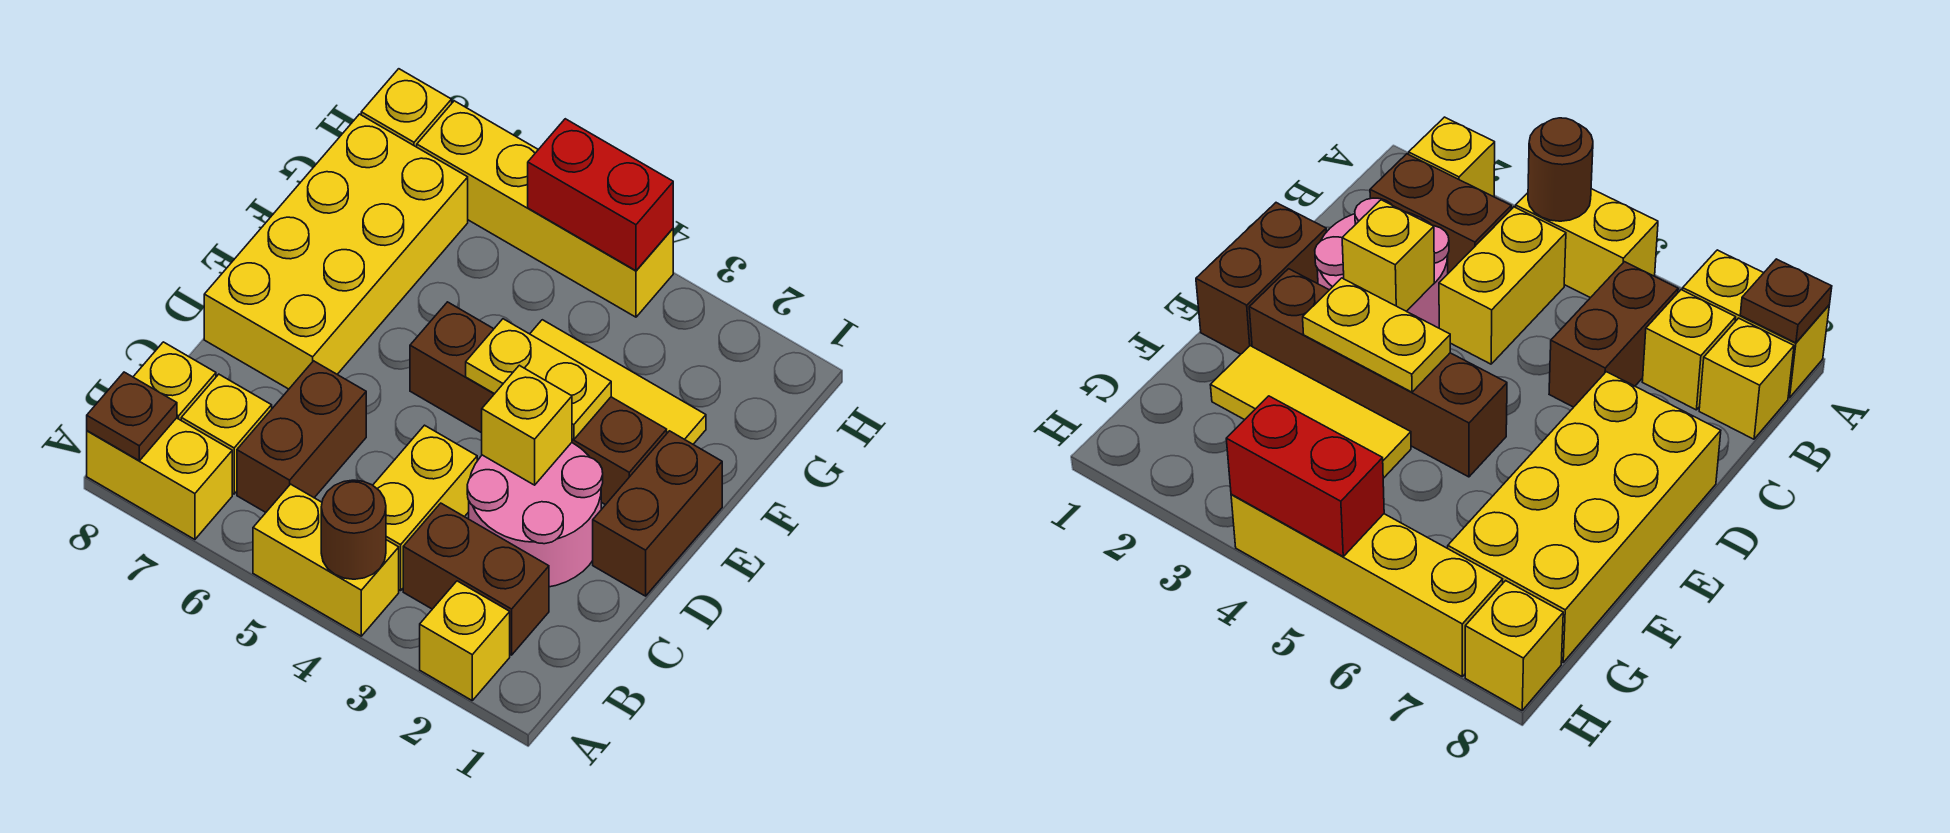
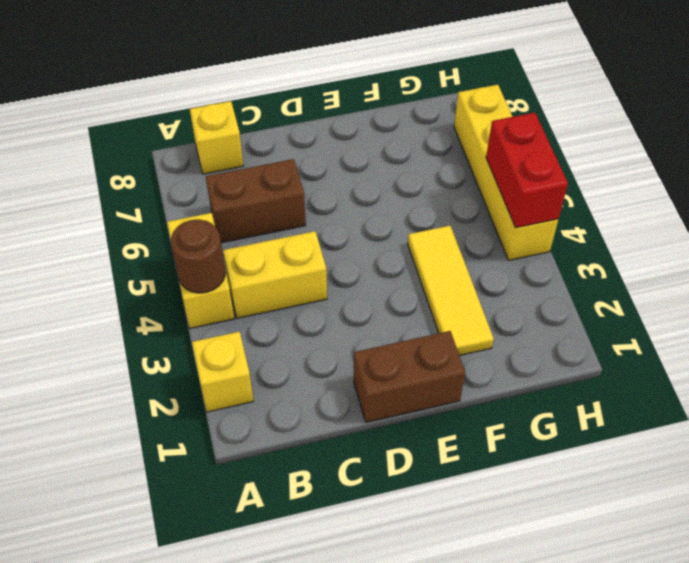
none -> yellow brick A7:A8 level 1
none -> brown brick B2:B3 level 1
none -> yellow brick B7 level 1

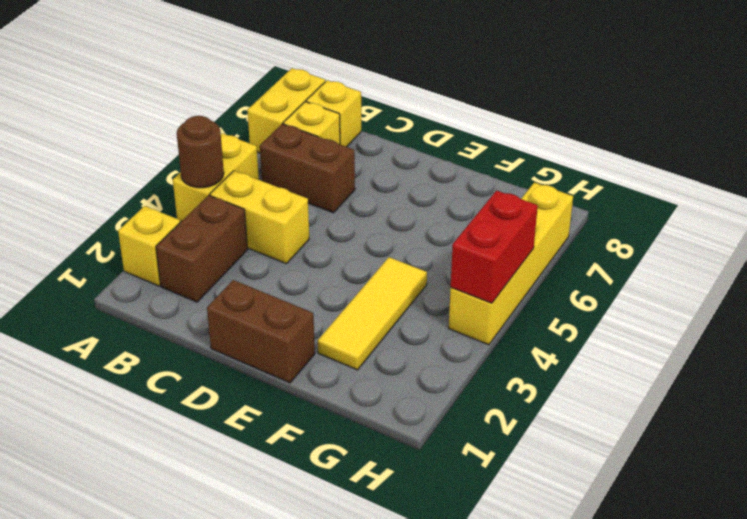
none -> pink round brick C2:D3 level 1
none -> yellow brick D7:G8 level 1
none -> brown brick E2:E5 level 1

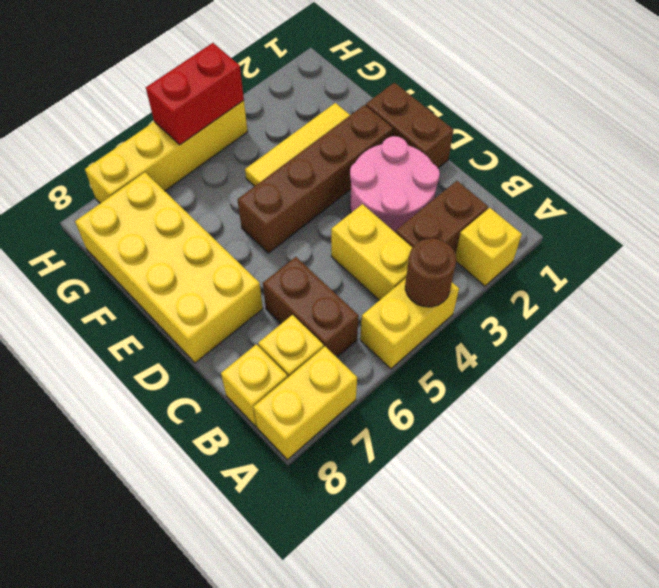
none -> yellow brick H8 level 1
none -> brown plate A8 level 2
none -> yellow brick D3 level 2

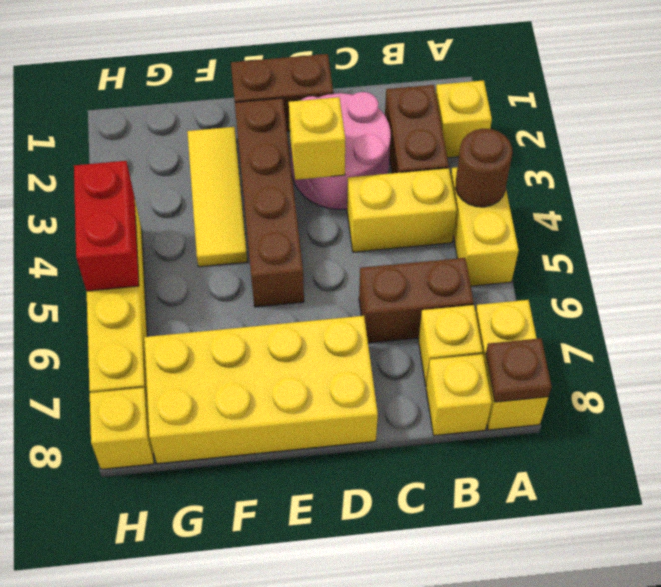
none -> yellow plate E3:E4 level 2

